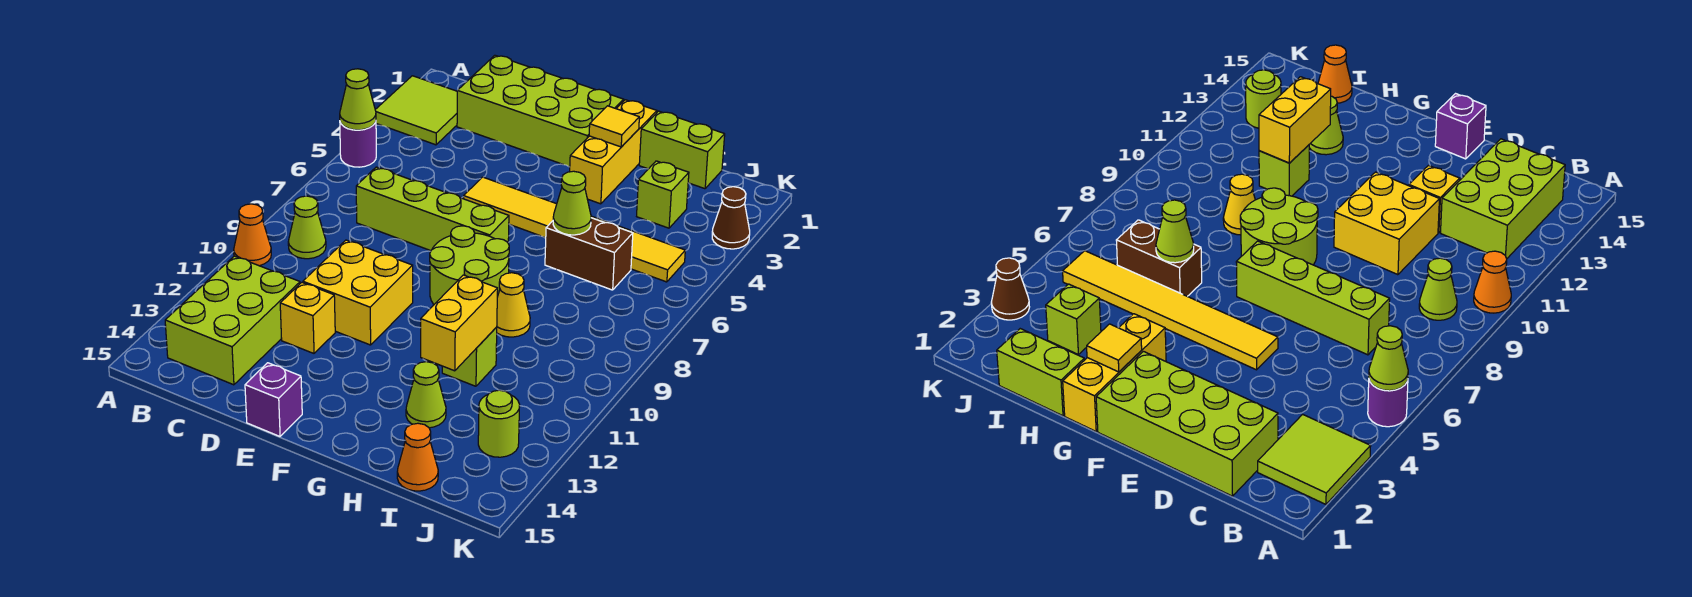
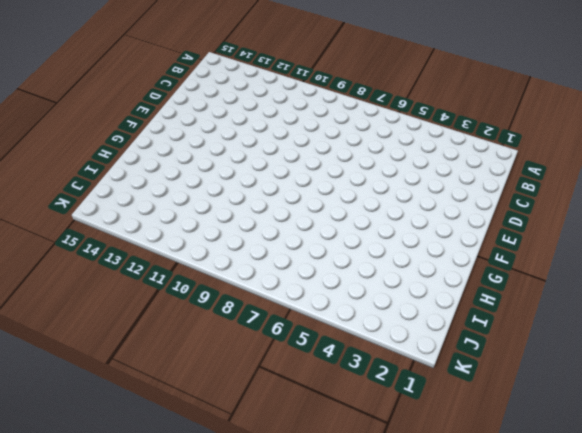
none -> lime tile A2:B3 level 1
none -> purple round brick A5 level 1
none -> orange cone A10 level 1

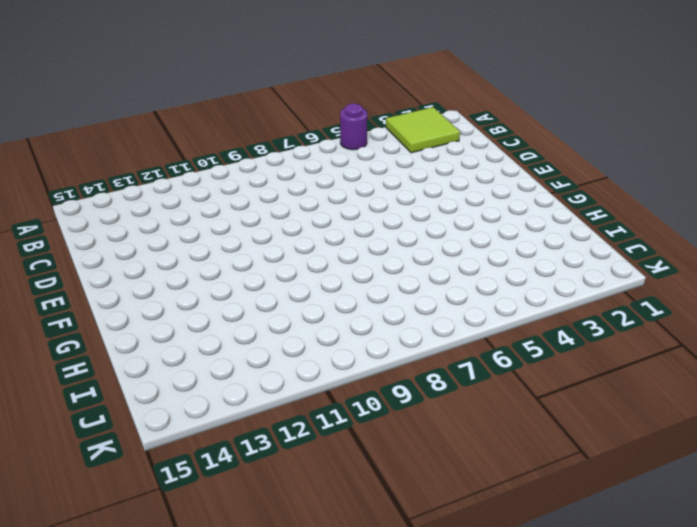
none -> orange cone A10 level 1
none -> lime cone B9 level 1
none -> lime brick B12:C14 level 1

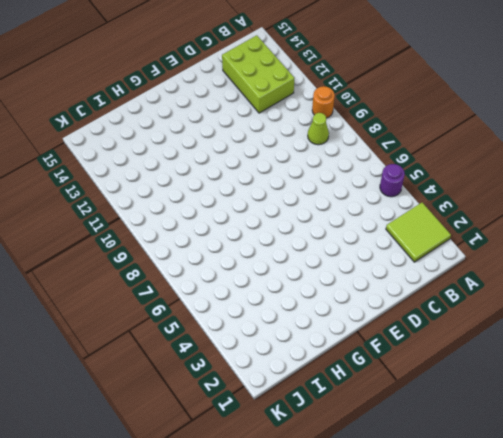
orange round brick A10 level 1 -> orange cone A10 level 1
none -> lime brick C1:F2 level 1
none -> lime brick C7:F7 level 1
none -> yellow brick D10:E11 level 1

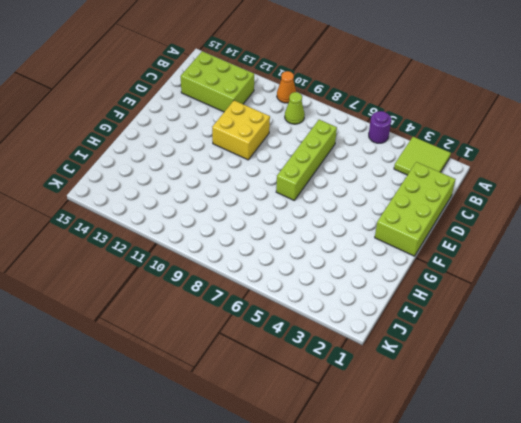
none -> yellow brick D12 level 1
none -> yellow tile E5:J5 level 1
none -> purple brick E15 level 1

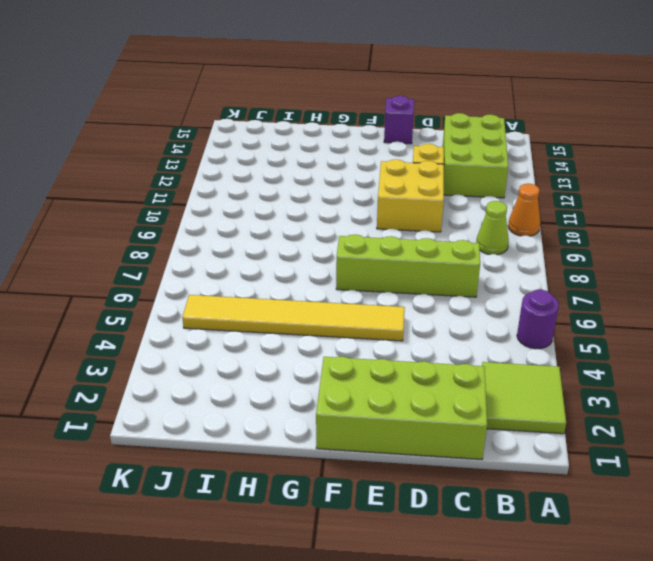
none -> lime round brick F8:G9 level 1
none -> yellow brick G1:G3 level 1
none -> lime brick H1:I1 level 1

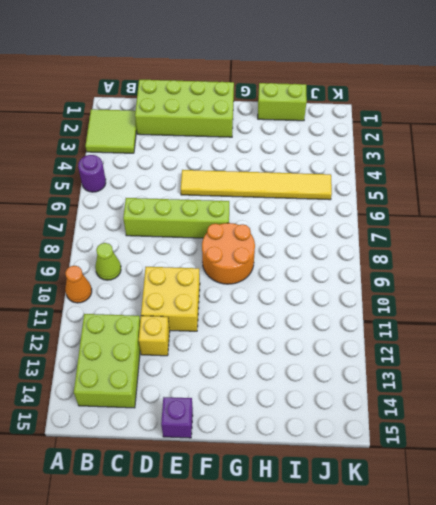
orange round brick F8:G9 level 1 -> lime round brick F8:G9 level 1
none -> yellow brick G1:G3 level 1
none -> brown brick H6:I6 level 1
none -> yellow cone H9 level 1

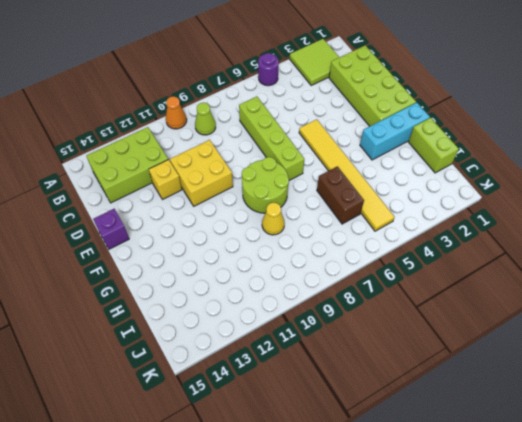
cyan brick G1:G3 level 1 -> yellow brick G1:G3 level 1
none -> lime brick H11 level 1
none -> lime cone H13 level 1
none -> lime brick I3 level 1

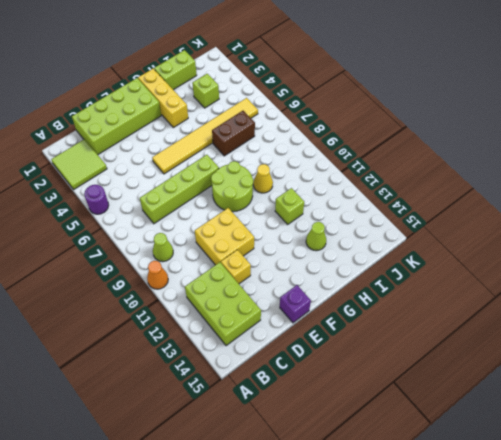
none -> orange cone I15 level 1
none -> lime round brick J13 level 1
none -> brown cone K3 level 1

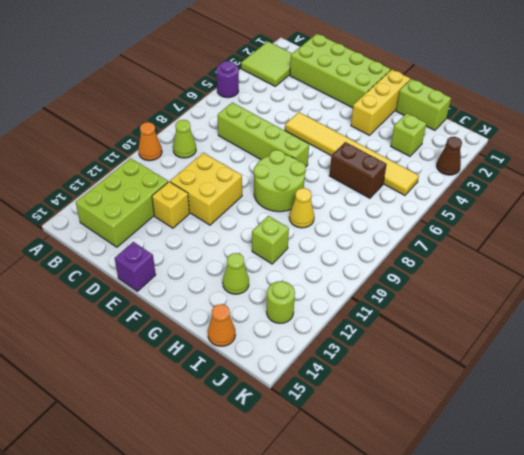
none -> lime cone A5 level 2
none -> yellow tile G2 level 2
none -> lime cone H6 level 2

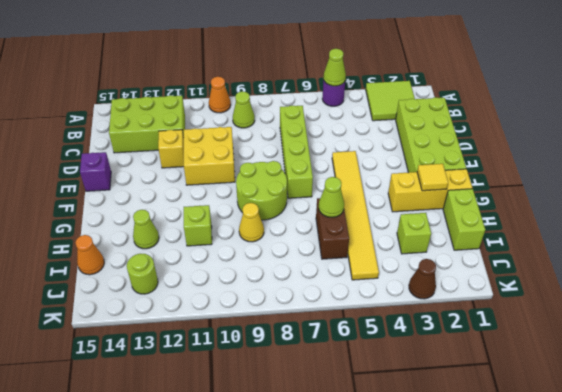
none -> yellow brick H11:H12 level 2

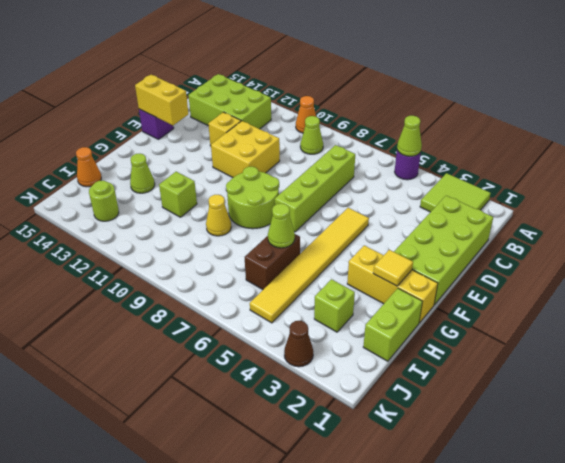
yellow brick E14:E15 level 2 -> yellow brick H11:H12 level 2

